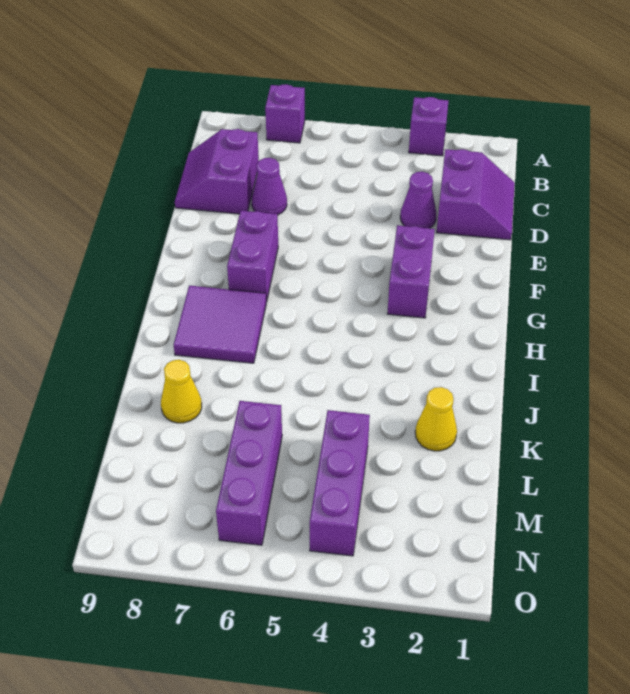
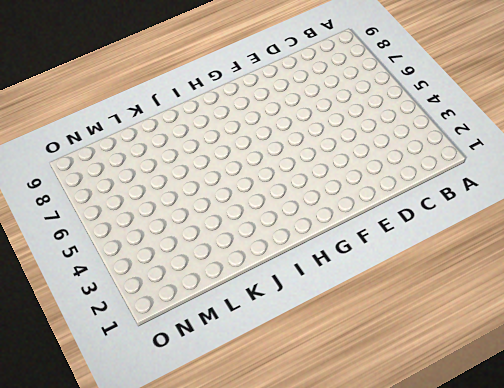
none -> purple brick A3 level 1
none -> purple brick A7 level 1
none -> purple slope C1:D2 level 1 top 2

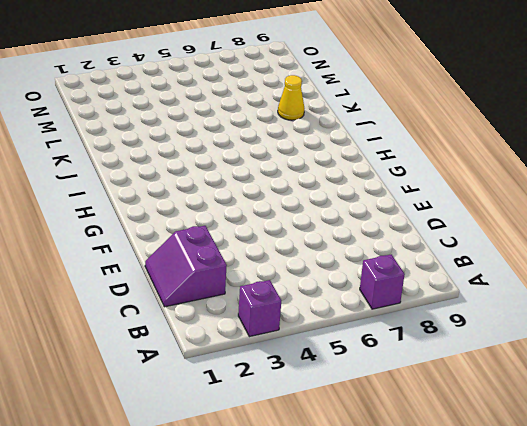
none -> purple slope C8:D9 level 1 top 8
none -> purple cone D3 level 1
none -> purple cone D7 level 1

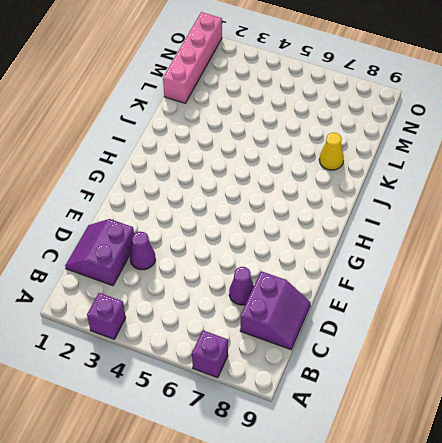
pink brick L1:O1 level 1 -> none
none -> purple brick F3:G3 level 1
none -> purple brick F7:G7 level 1
none -> purple tile H7:I8 level 1

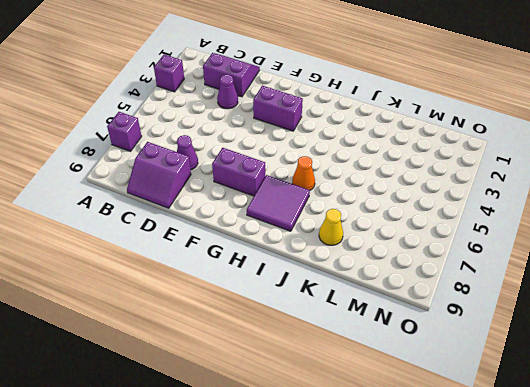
orange cone I6 level 1 -> none
none -> yellow cone K2 level 1
none -> purple brick L4:N4 level 1
none -> purple brick L6:N6 level 1

